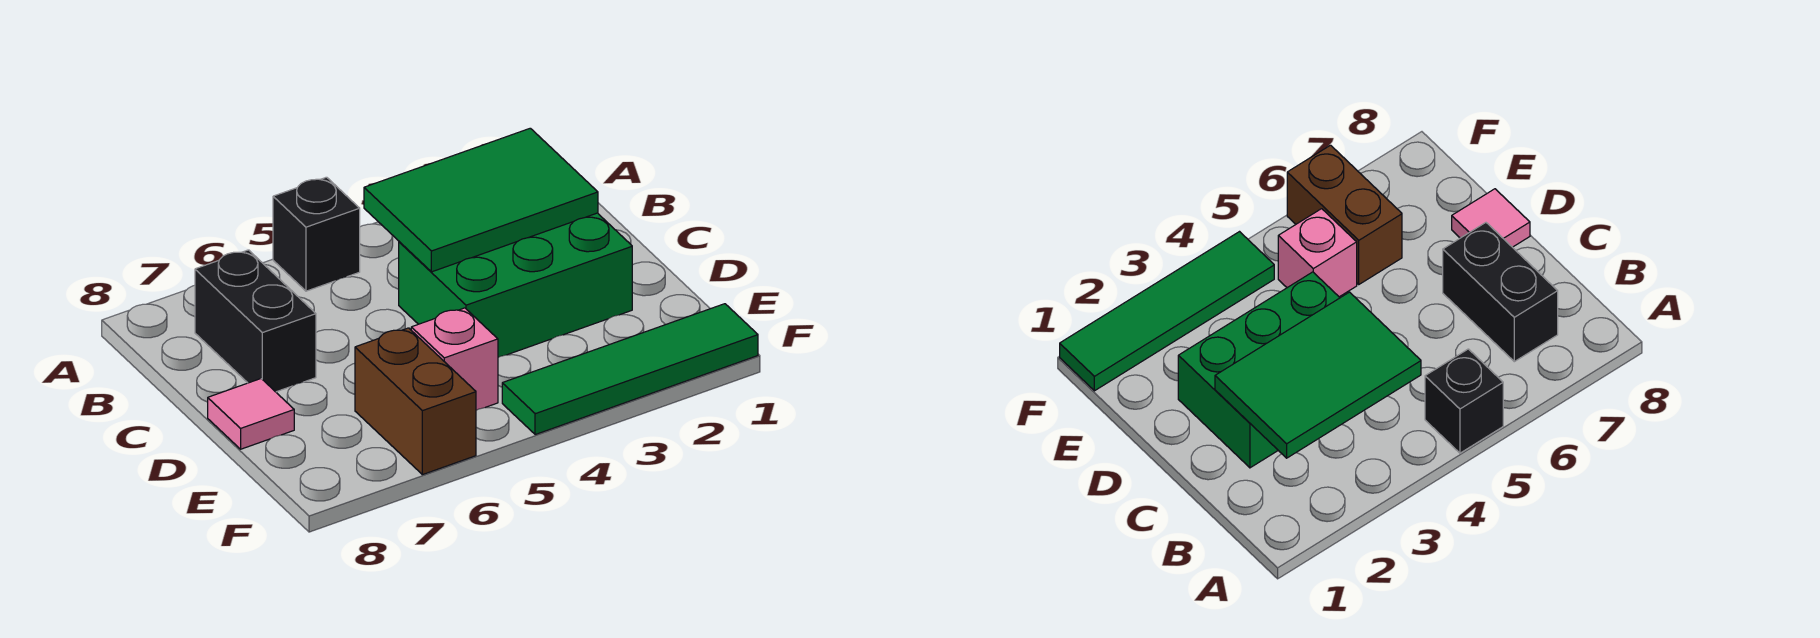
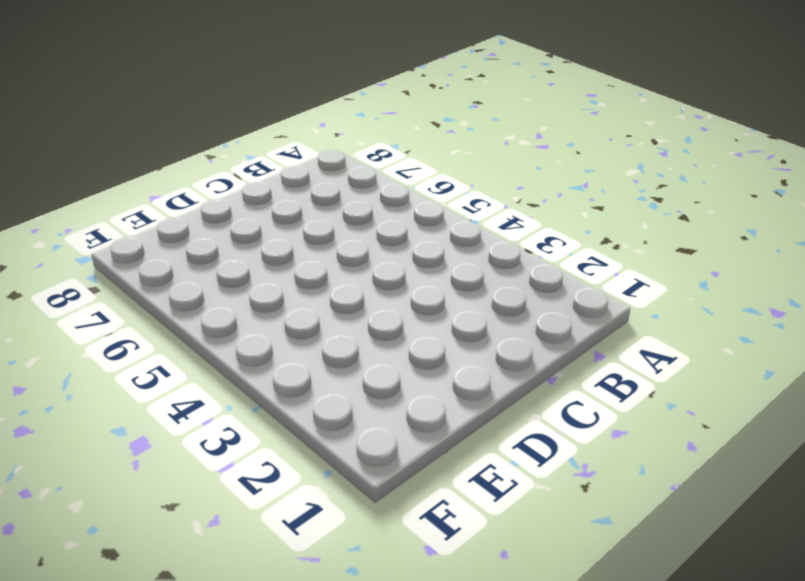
none -> black brick A5 level 1
none -> black brick B7:C7 level 1

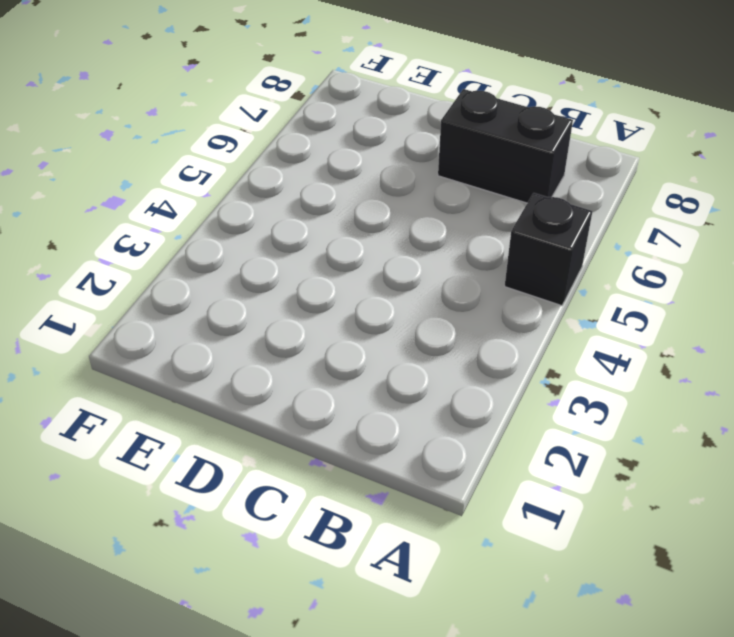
none -> green brick C2:D4 level 1
none -> pink tile D8 level 1

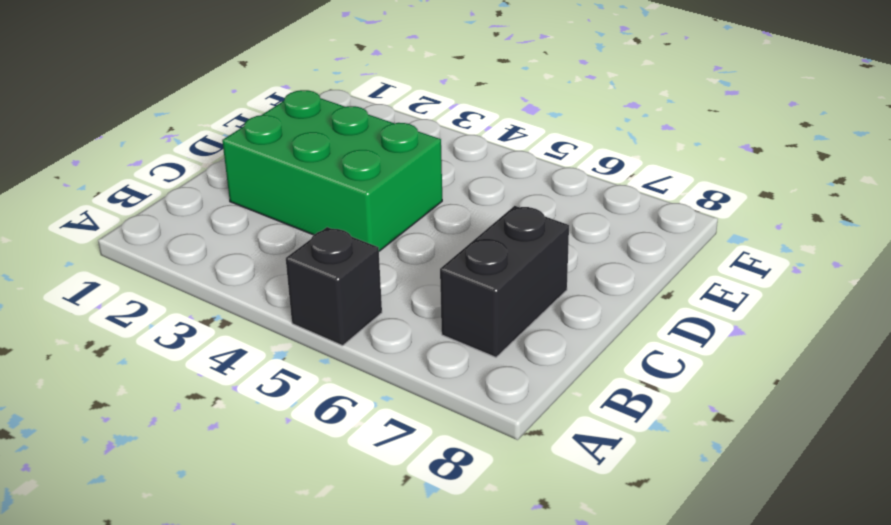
none -> pink tile D8 level 1
none -> pink brick E5 level 1

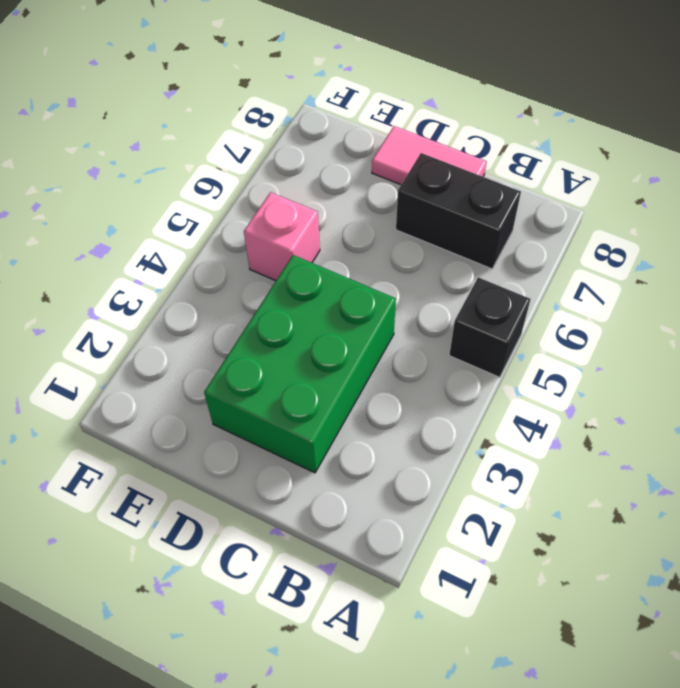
pink tile C8:D8 level 1 -> pink tile D8 level 1
none -> brown brick E6:F6 level 1
none -> green tile F1:F4 level 1

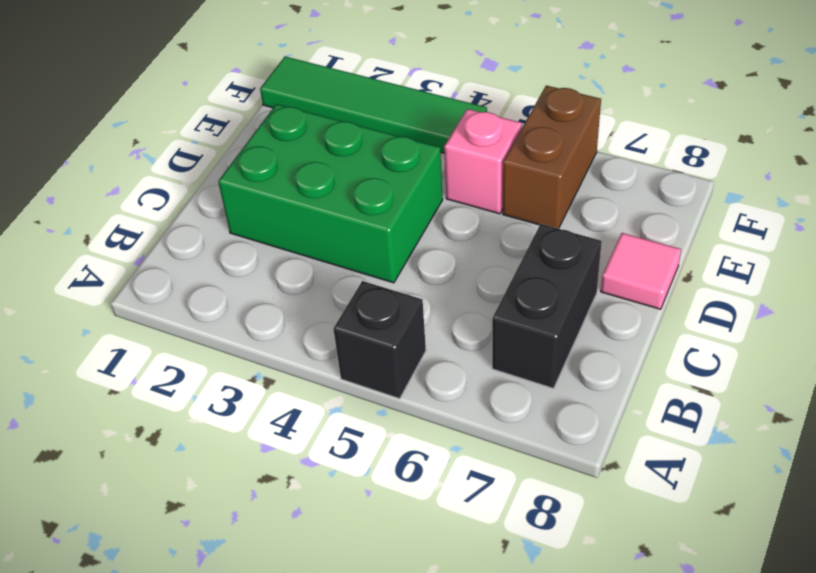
none -> green tile B2:C4 level 2

